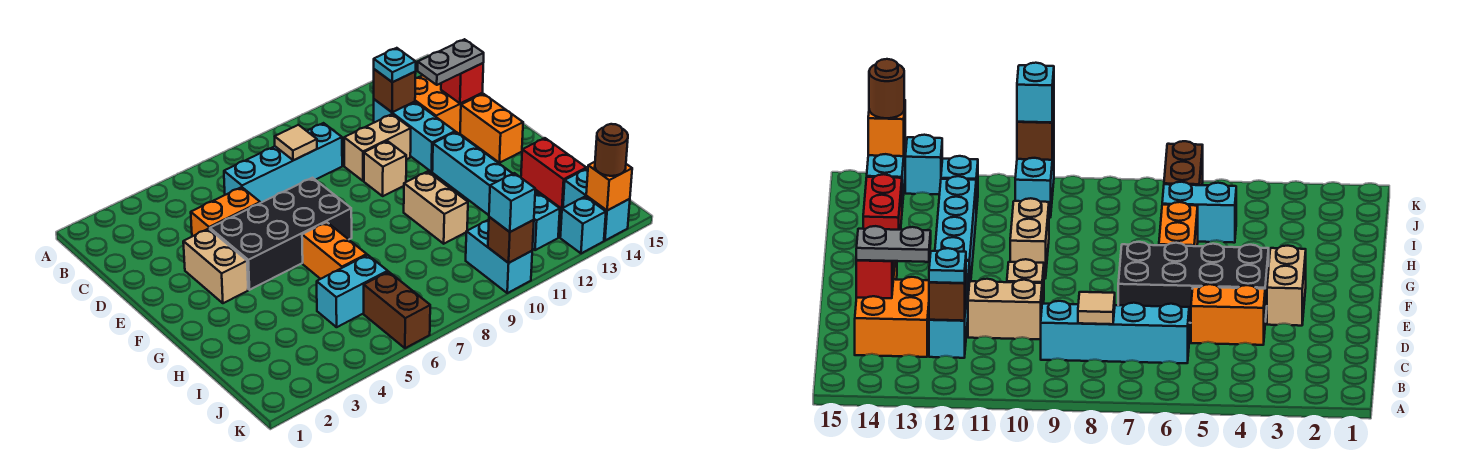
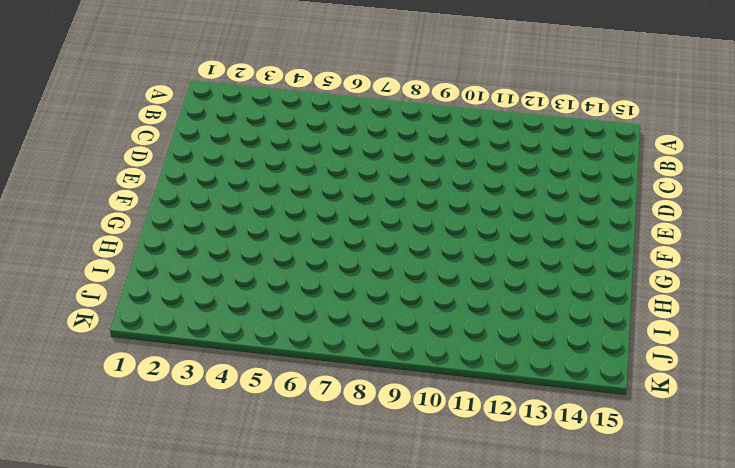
none -> cyan brick C6:C9 level 1
none -> cyan brick C12:E12 level 1
none -> orange brick C13:D14 level 1

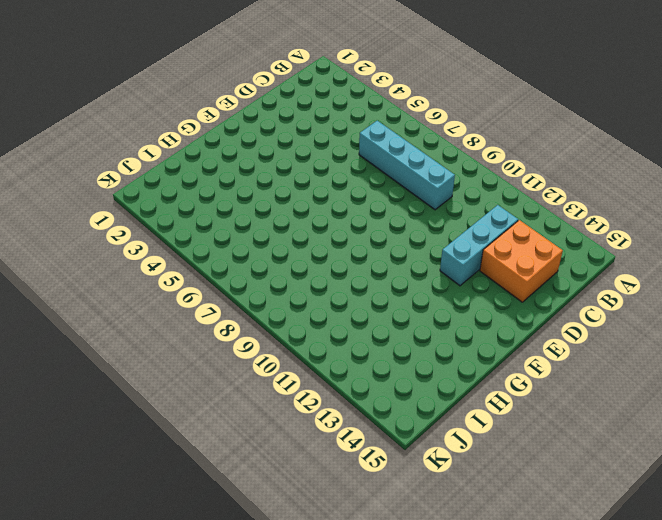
none -> orange brick D4:D5 level 1
none -> tan brick D10:D11 level 1
none -> tan brick E3:F3 level 1

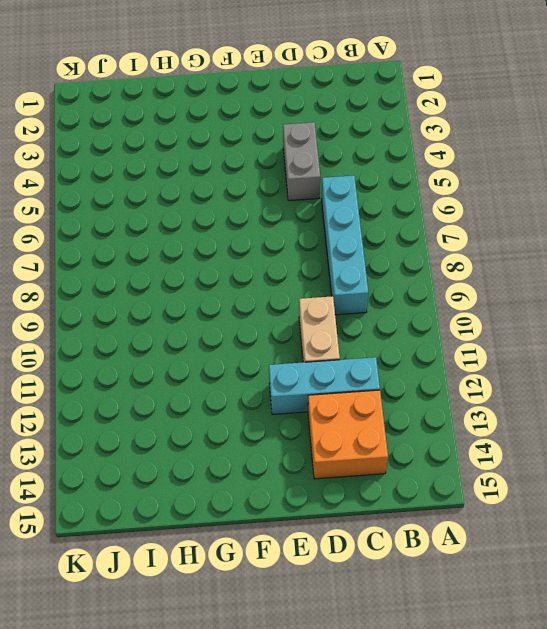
grey brick D4:D5 level 1 -> orange brick D4:D5 level 1
none -> tan brick E3:F3 level 1
none -> black brick E4:F7 level 1
none -> tan brick E10 level 1

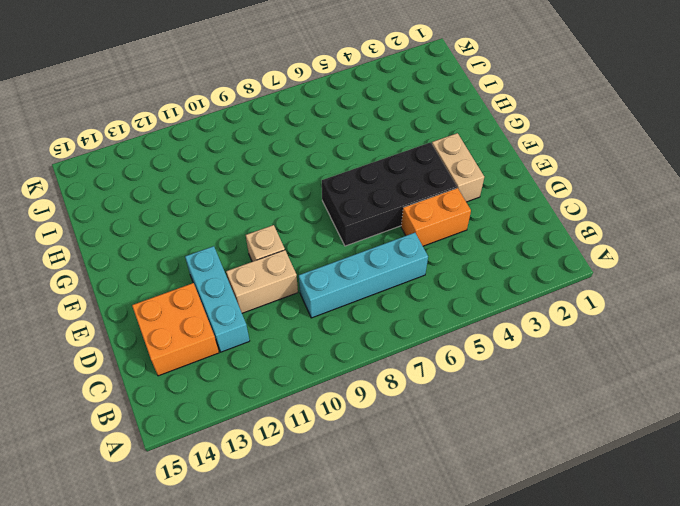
none -> orange brick E14:F14 level 1
none -> cyan brick F12:I12 level 1
none -> orange brick G6:H6 level 1

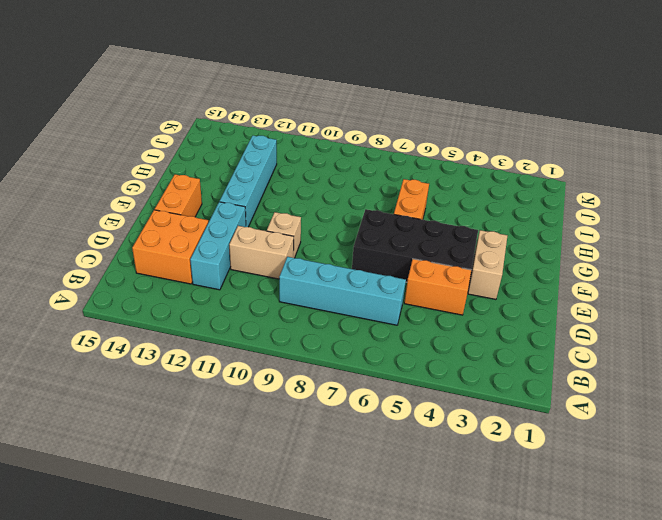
none -> tan brick G10:H10 level 1
none -> red brick H14:I14 level 1
none -> cyan brick I5:I6 level 1

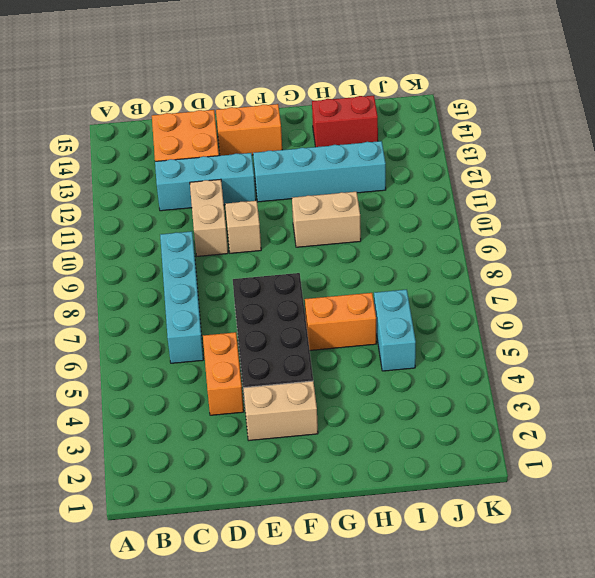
none -> brown brick J6:K6 level 1
none -> cyan brick J10:K10 level 1
none -> cyan brick J12 level 1

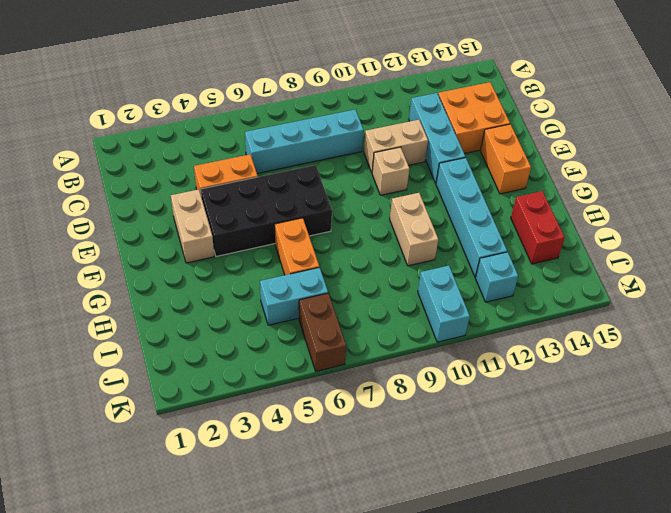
none -> cyan brick J14:K14 level 1
none -> cyan brick K13 level 1
none -> tan tile C8 level 2

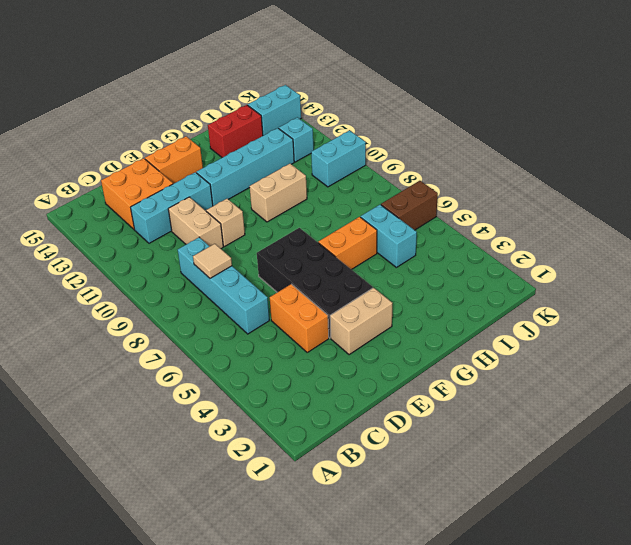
none -> cyan brick K13 level 1
none -> brown brick C12 level 2
none -> red brick D14 level 2

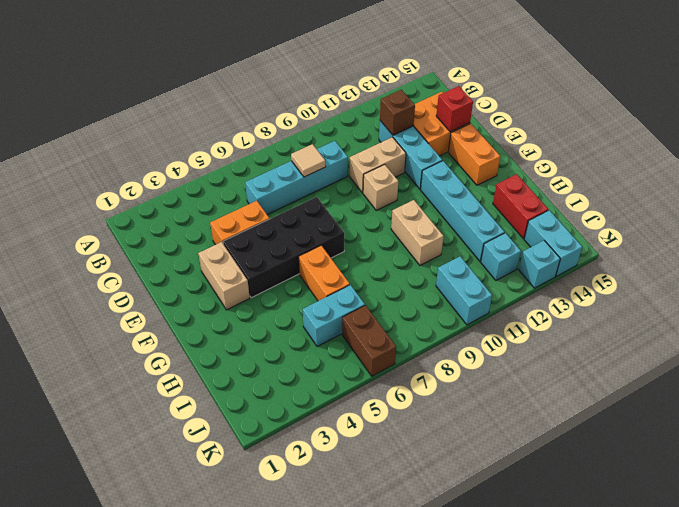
none -> brown brick K10 level 2
none -> orange brick K14 level 2
none -> cyan plate C12 level 3

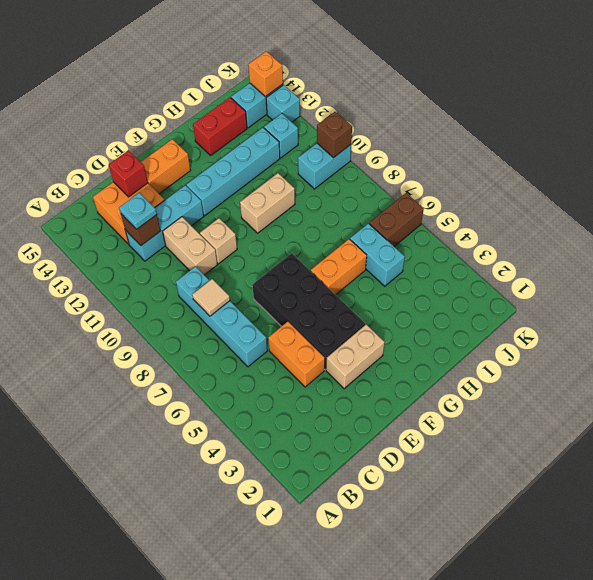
none -> grey plate D13:D14 level 3
none -> cyan brick K10 level 3
none -> brown round brick K14 level 3

